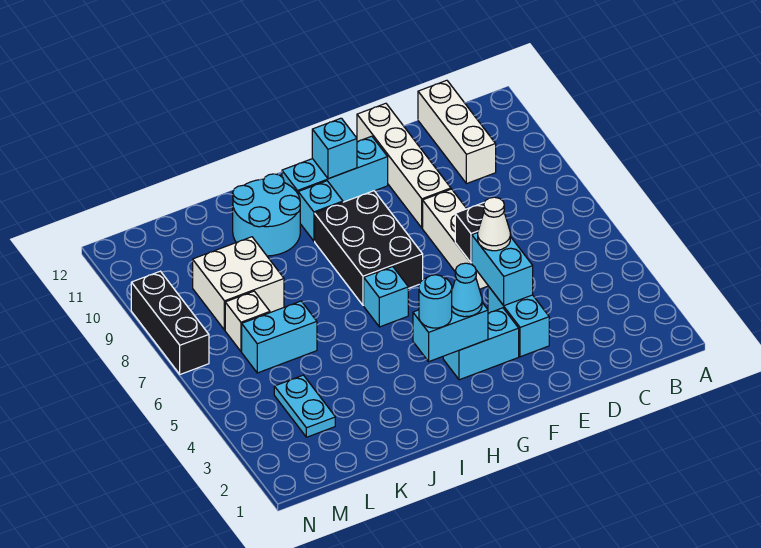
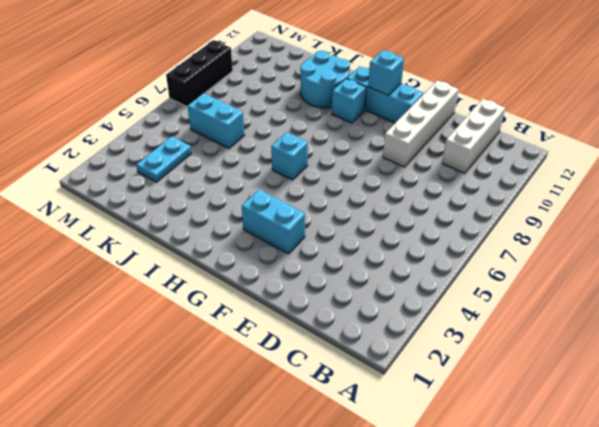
none -> cyan brick E3:E4 level 1
none -> white brick E6:E8 level 1
none -> black brick G7:H9 level 1

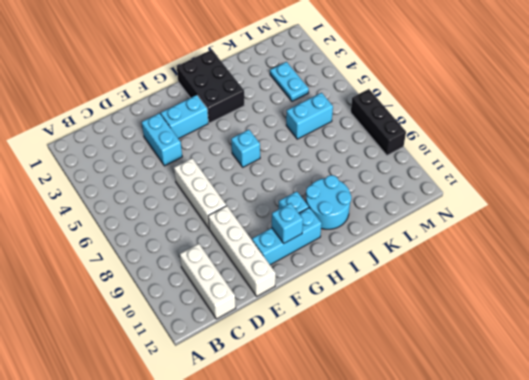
black brick H1:I3 level 1 -> black brick G7:H9 level 1
none -> white brick K8:L9 level 1
none -> white brick L7 level 1
none -> cyan brick E4:E5 level 2

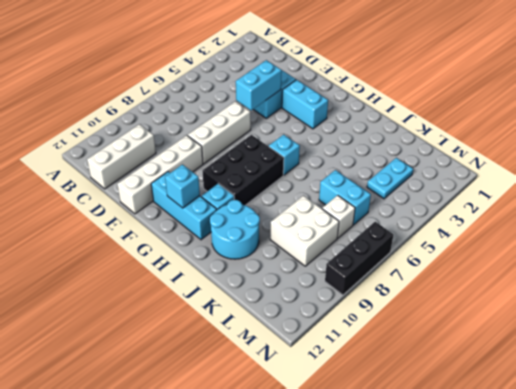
none -> black brick E6 level 2
none -> cyan brick G3:H3 level 2
none -> white cone E5 level 3

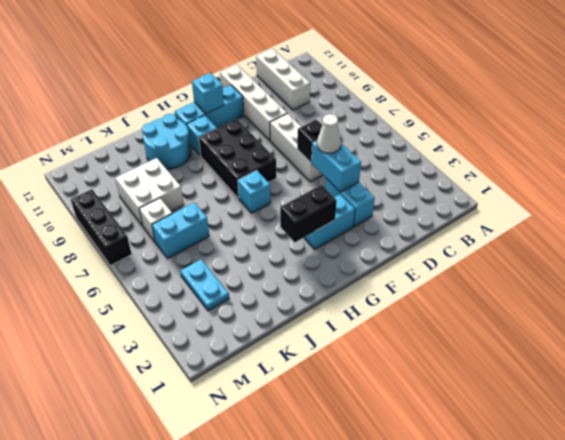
black brick G3:H3 level 2 -> cyan brick G3:H3 level 2
none -> cyan cone G3 level 3
none -> cyan round brick H3 level 3

